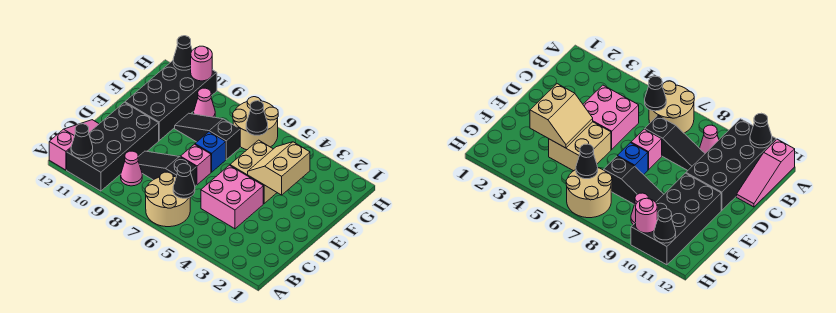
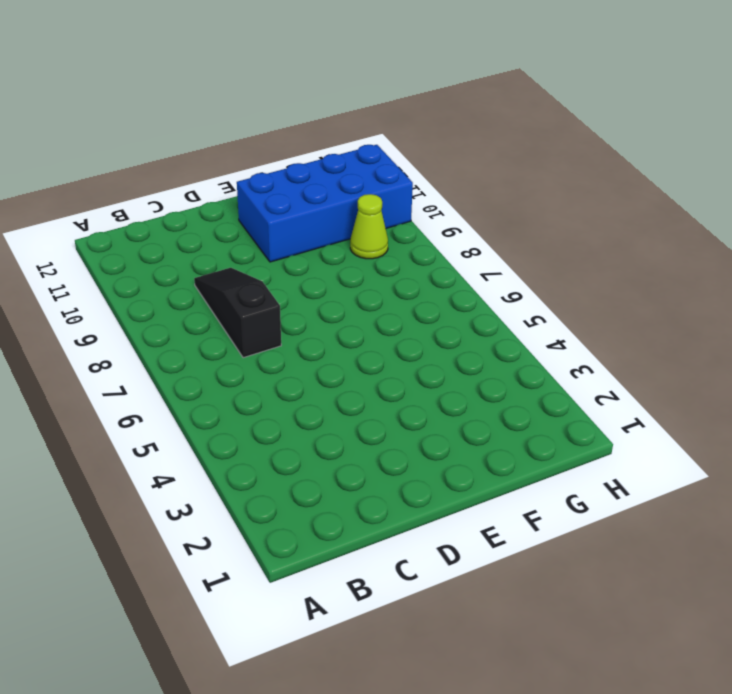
blue brick E10:H11 level 1 -> black brick E10:H11 level 1
lime cone G9 level 1 -> pink cone G9 level 1
none -> tan round brick A6:B7 level 1
none -> black brick A10:D11 level 1
none -> pink slope A12:C12 level 1 top A

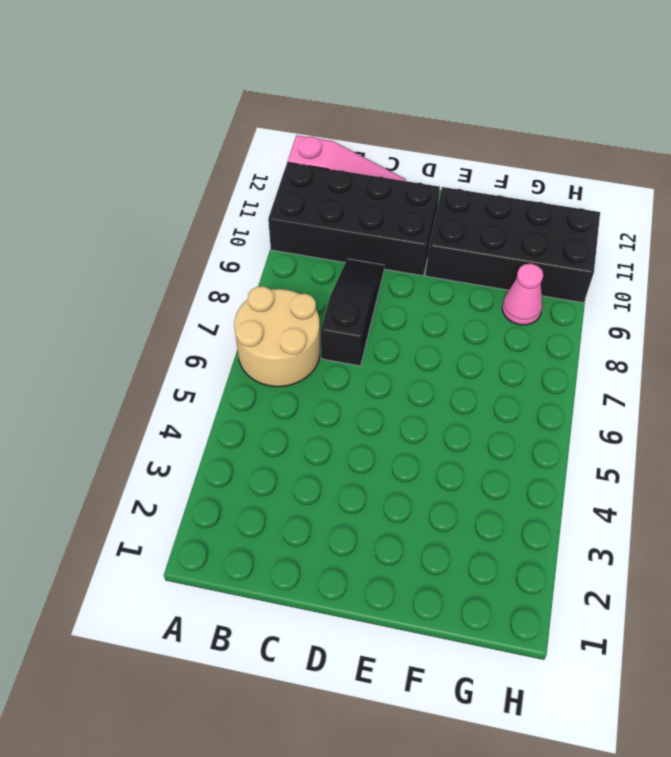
none -> pink cone B9 level 1
none -> pink brick C4:D5 level 1
none -> pink brick D7 level 1

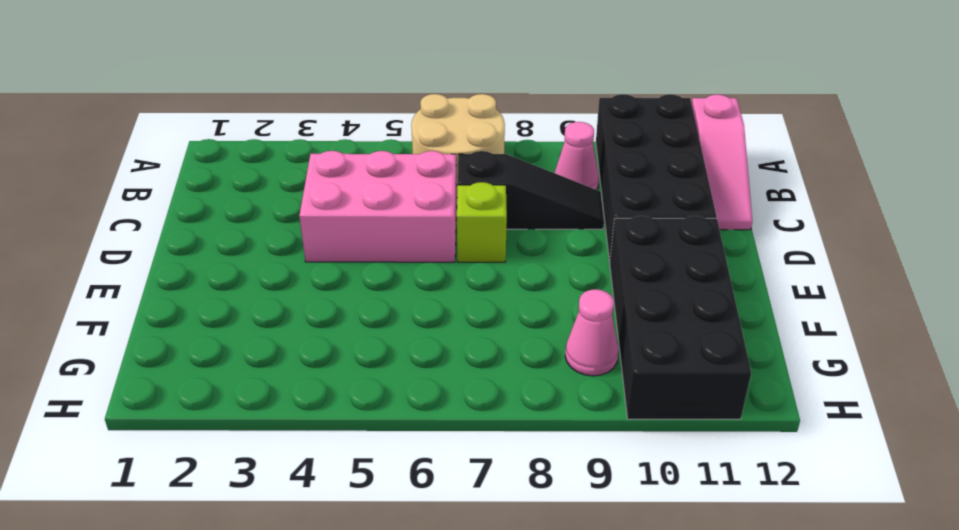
pink brick C4:D6 level 1 -> pink brick C4:D5 level 1
lime brick D7 level 1 -> pink brick D7 level 1
none -> tan brick E4:F5 level 1
none -> blue brick E7 level 1
none -> black slope F7:F9 level 1 top 7

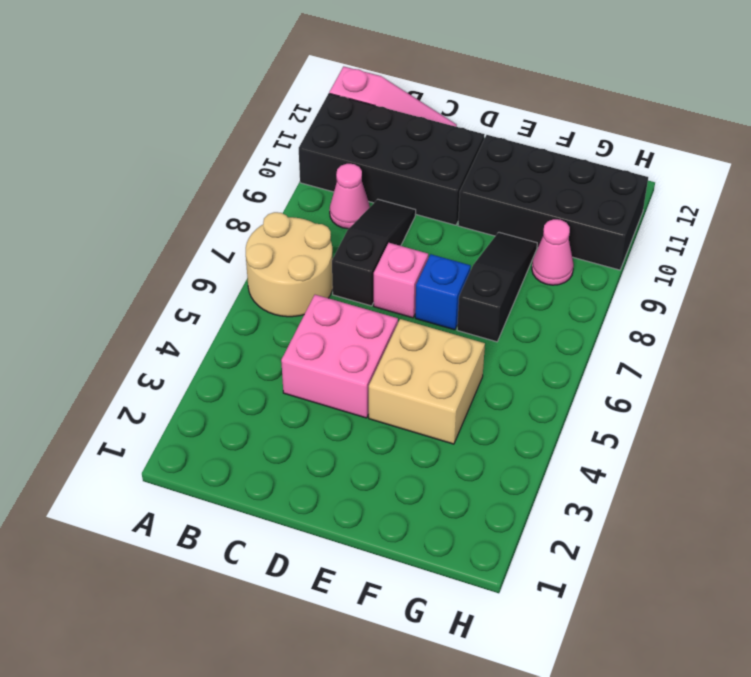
none -> tan round brick G6:H7 level 1
none -> black cone A11 level 2
none -> black cone B6 level 2

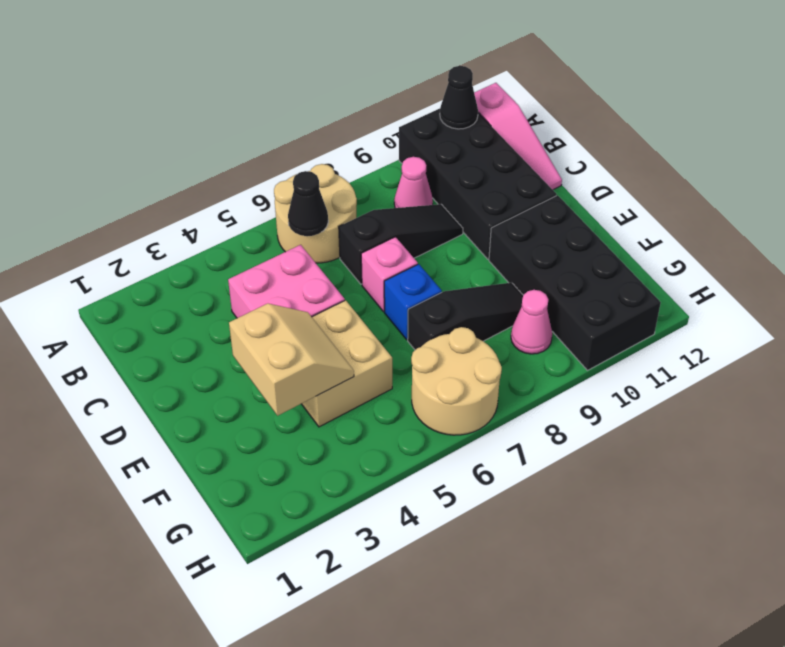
none -> black cone G6 level 2
none -> pink round brick H10 level 2
none -> black cone H11 level 2

